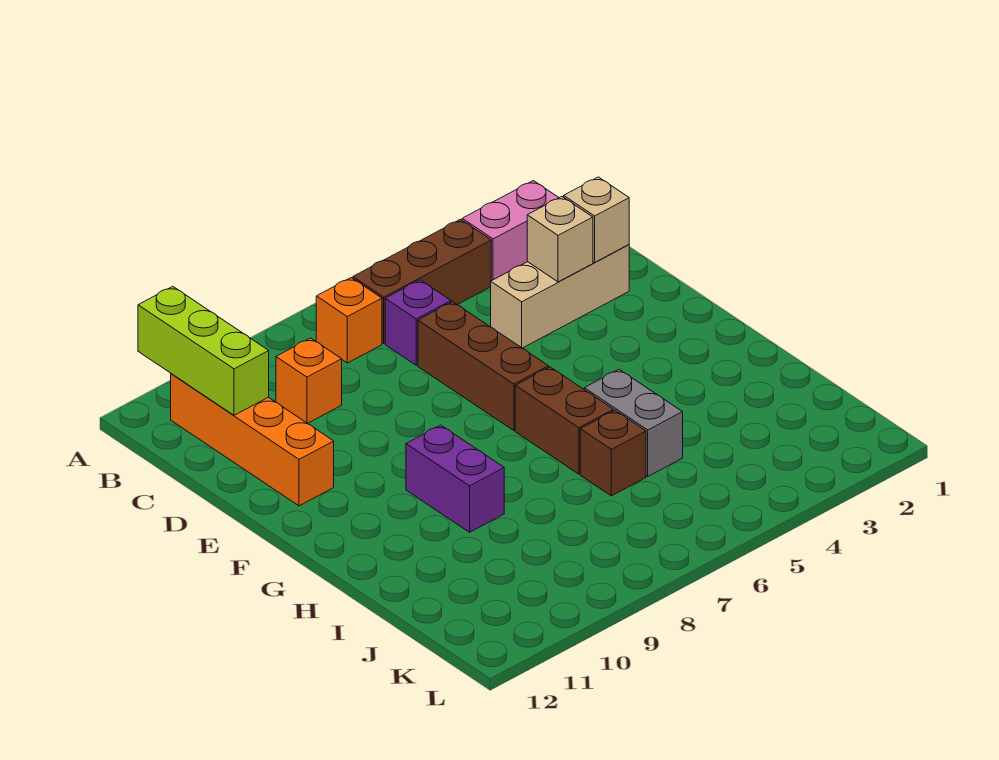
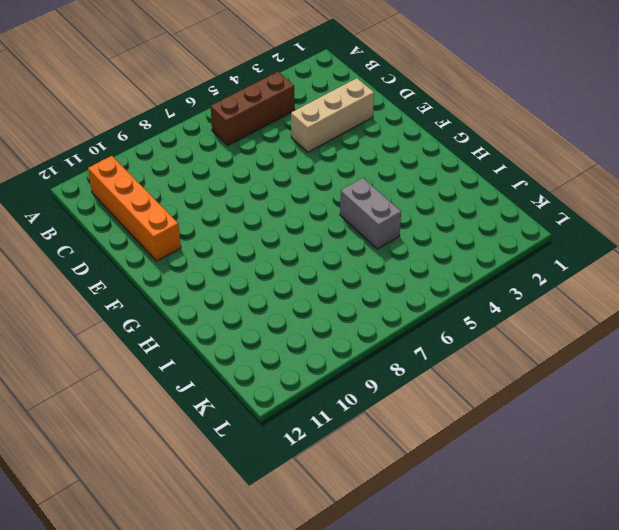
none -> pink brick B2:B3 level 1
none -> orange brick B7 level 1
none -> purple brick C6 level 1

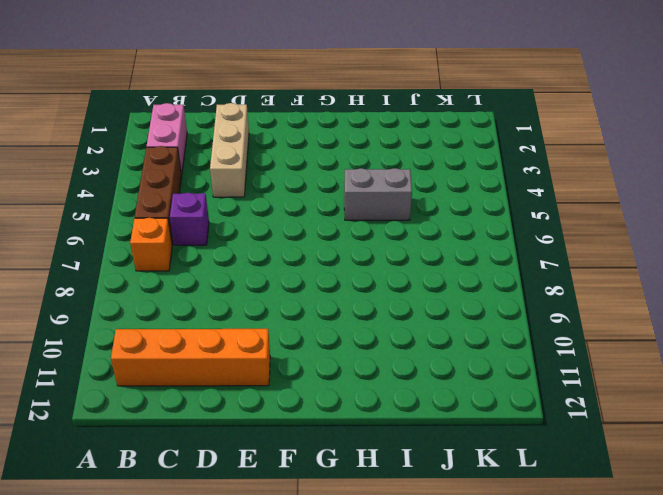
none -> orange brick C9 level 1
none -> brown brick D6:F6 level 1
none -> brown brick G6:H6 level 1

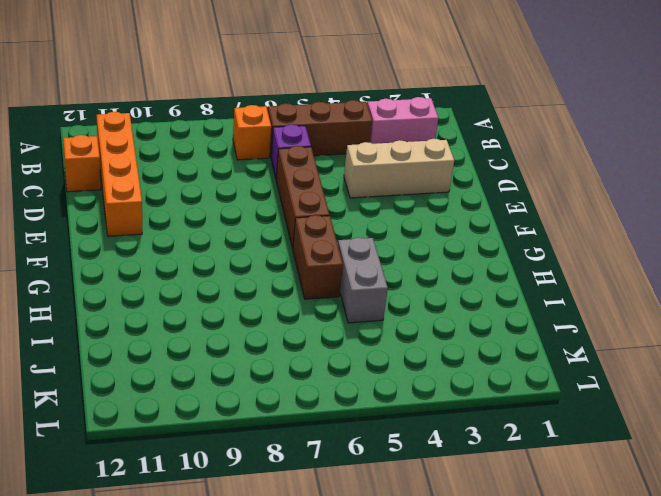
orange brick C12 level 1 -> orange brick C9 level 1
none -> purple brick G9:H9 level 1
none -> brown brick I6 level 1
none -> lime brick A11:C11 level 2

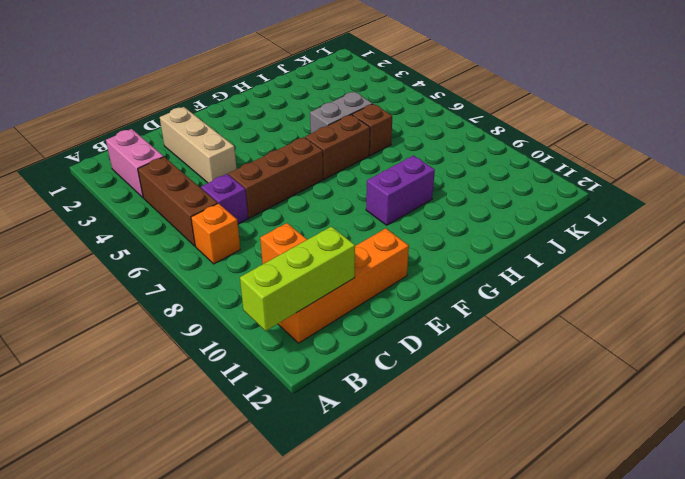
none -> tan brick D2 level 2
none -> tan brick D3 level 2

